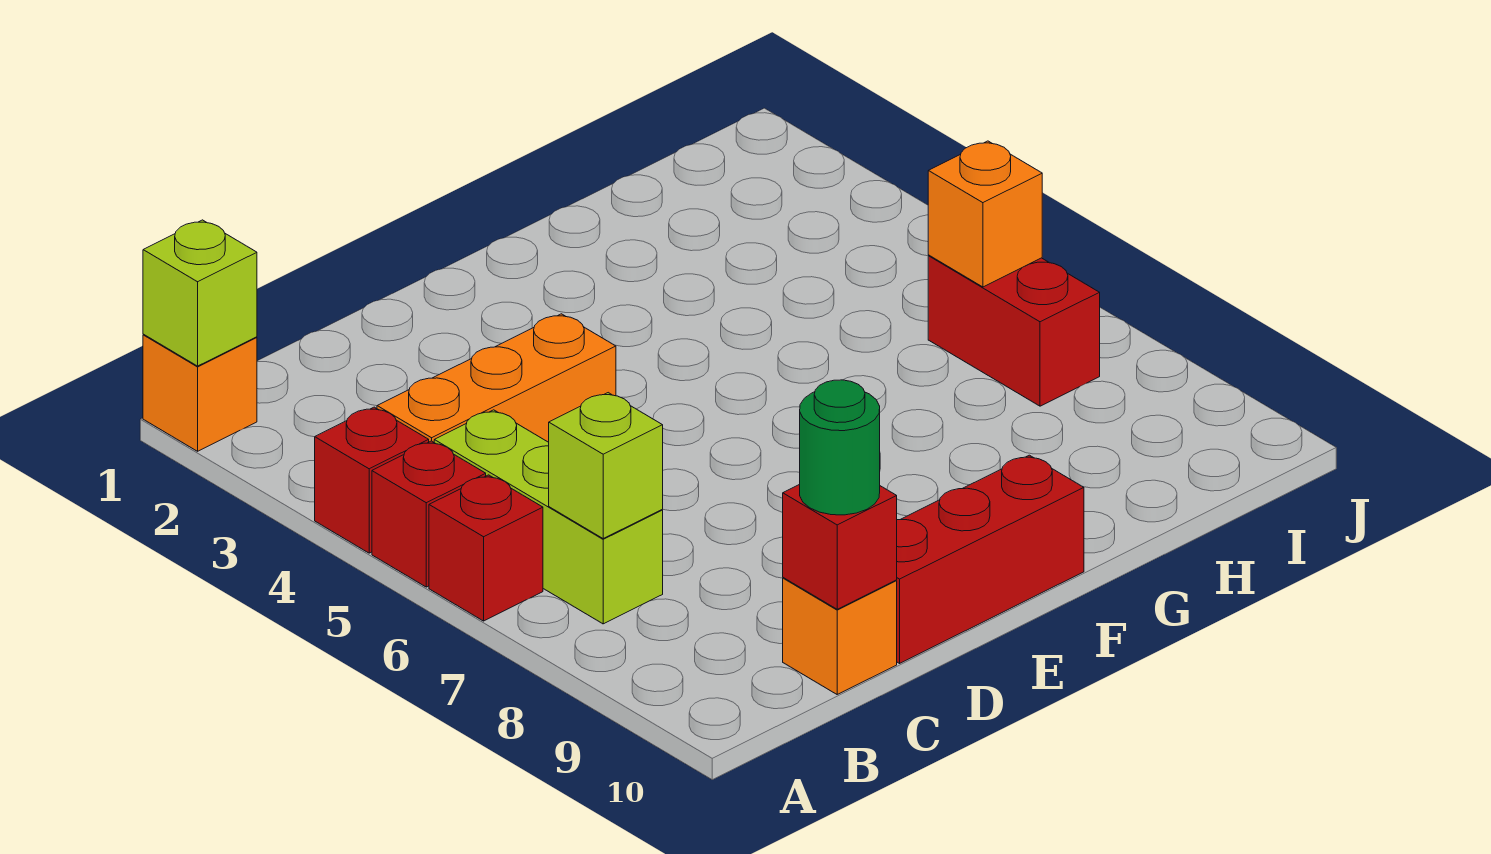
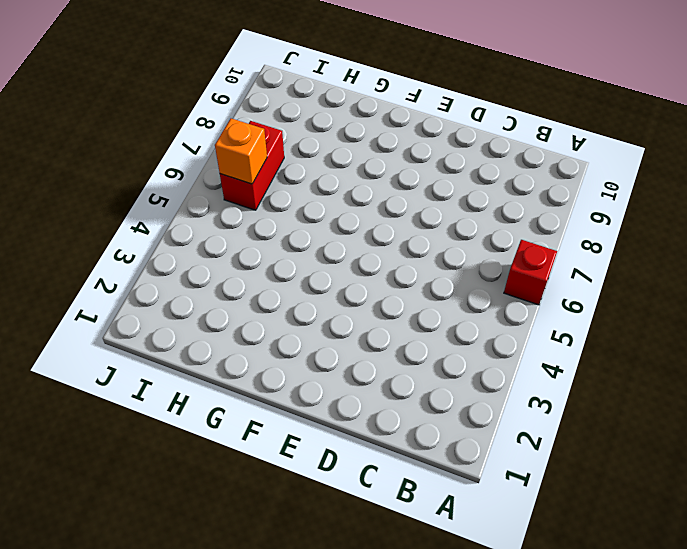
none -> orange brick A1 level 1
none -> red brick A4 level 1
none -> red brick A5 level 1

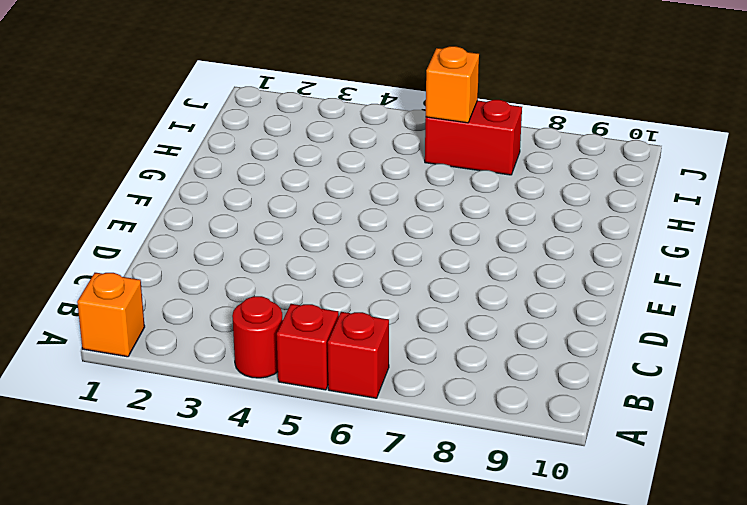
red round brick A4 level 1 -> red brick A4 level 1
none -> orange brick B4:D4 level 1
none -> lime brick B5:B7 level 1
none -> orange brick C10 level 1

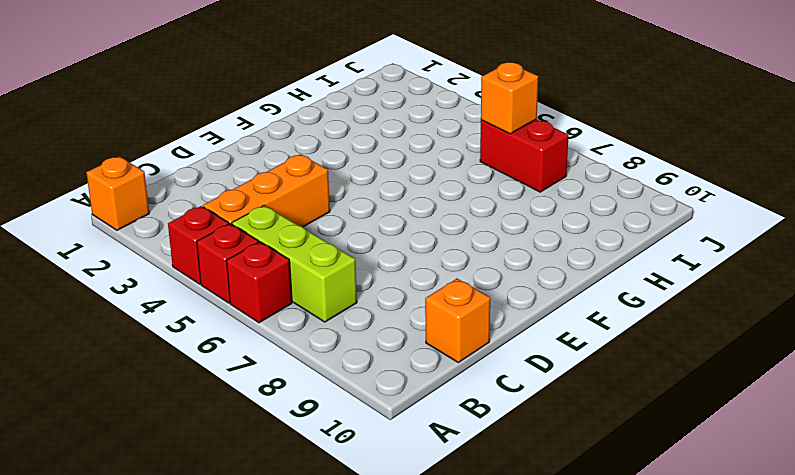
none -> red brick D10:F10 level 1
none -> lime brick A1 level 2
none -> lime brick B7 level 2

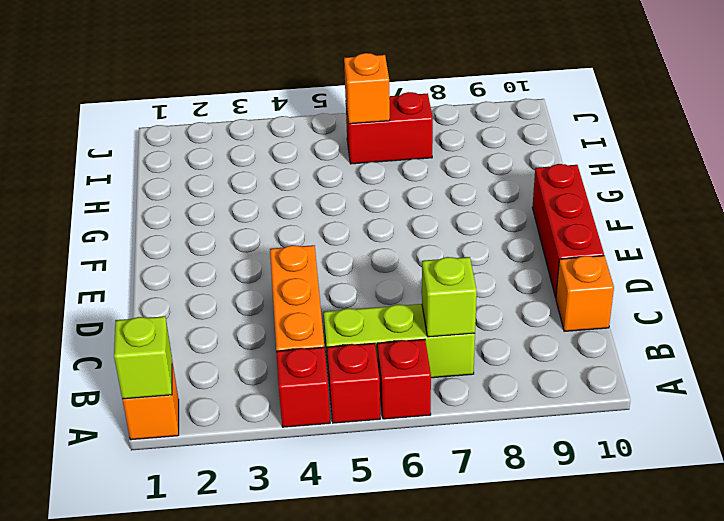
none -> red brick C10 level 2
none -> green round brick C10 level 3

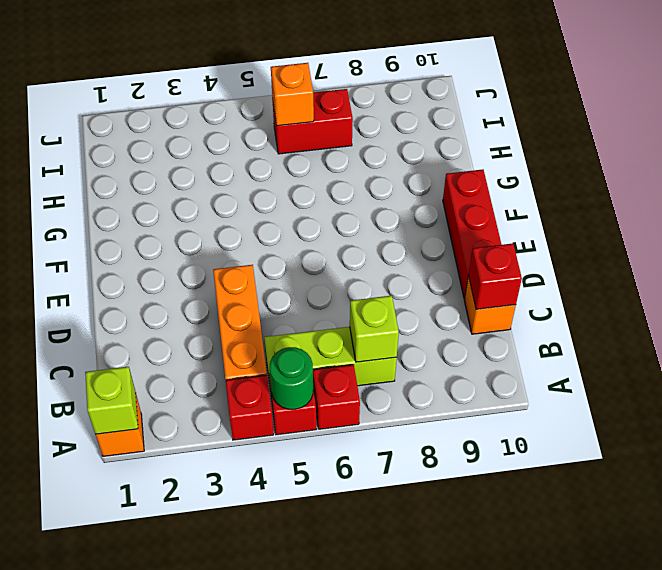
green round brick A5 level 2 -> green round brick C10 level 3

